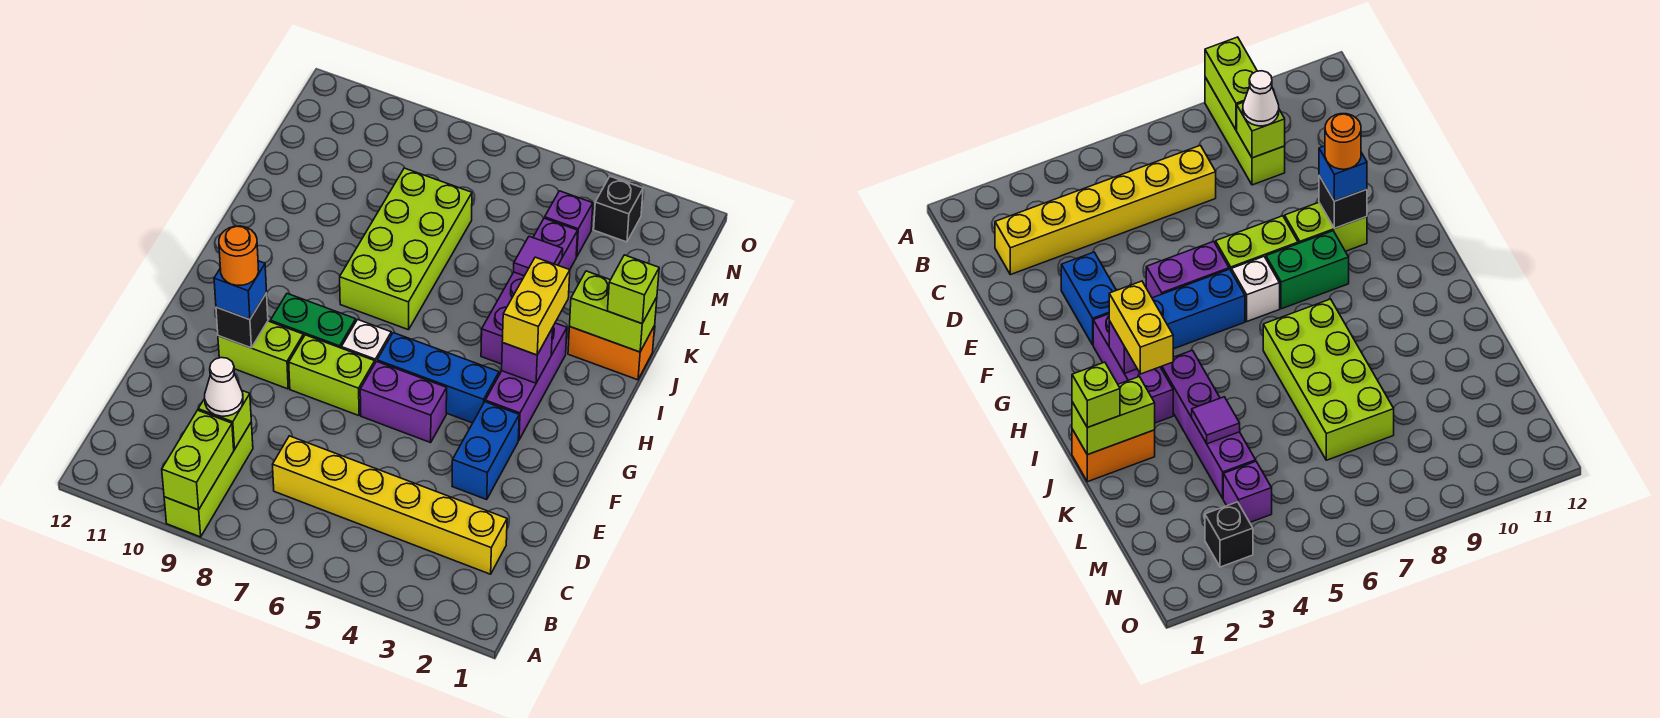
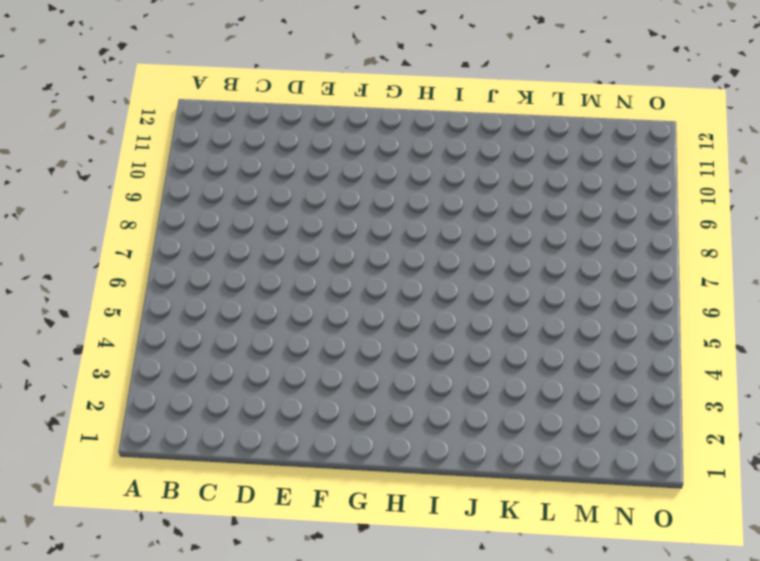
none -> lime brick A9:C9 level 1
none -> yellow brick C2:C7 level 1
none -> blue brick E3:F3 level 1

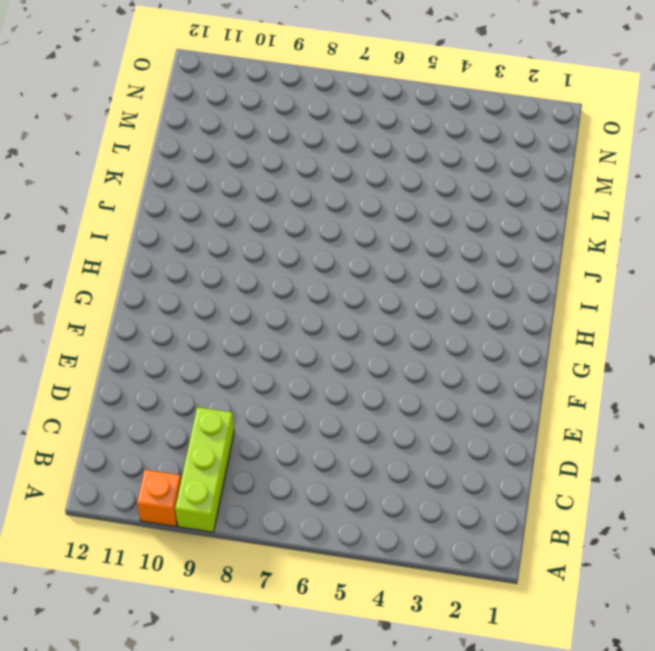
orange brick A10 level 1 -> none
none -> yellow brick C2:C7 level 1
none -> blue brick E3:F3 level 1
none -> purple brick F5:F6 level 1

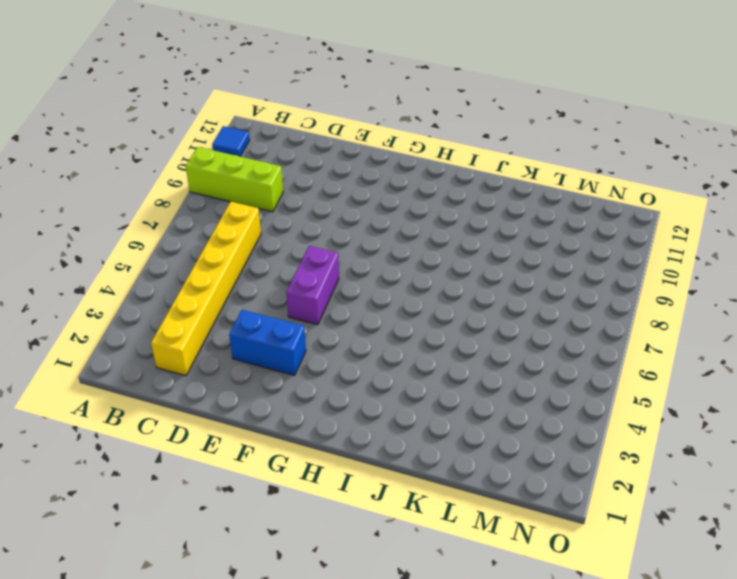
blue tile A11 level 1 -> none
none -> lime brick F7:F8 level 1
none -> lime brick F9:F10 level 1
none -> purple brick G3:I3 level 1

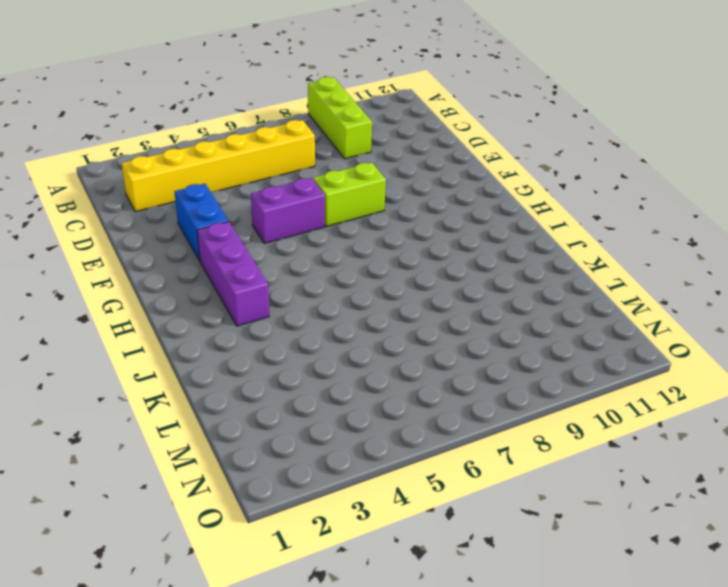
none -> lime brick F9:F10 level 1
none -> blue brick G4:G6 level 1
none -> white brick G7 level 1

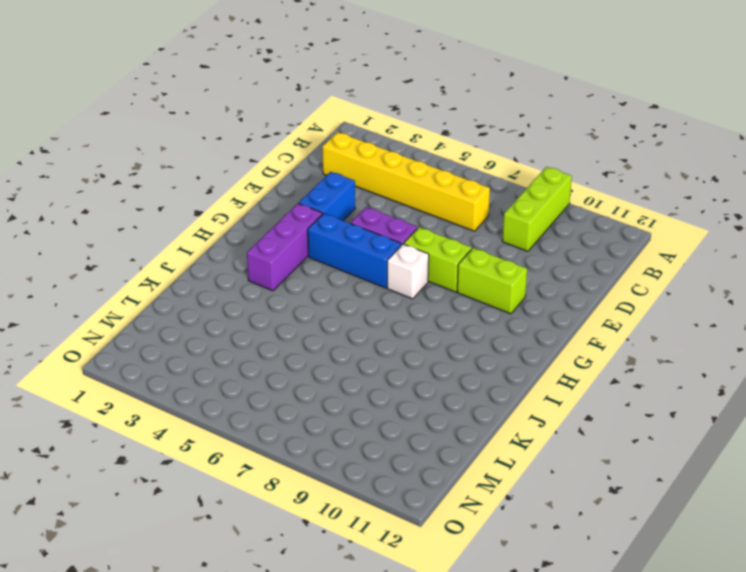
none -> green brick G8:G9 level 1
none -> purple brick I4:L4 level 1
none -> lime brick I7:L8 level 1

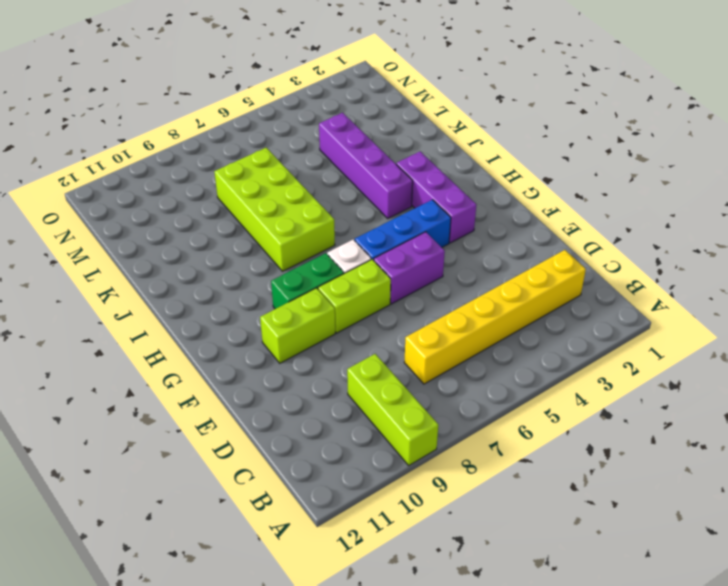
none -> blue brick E3:F3 level 1
none -> orange brick J1:J2 level 1
none -> purple brick M4 level 1

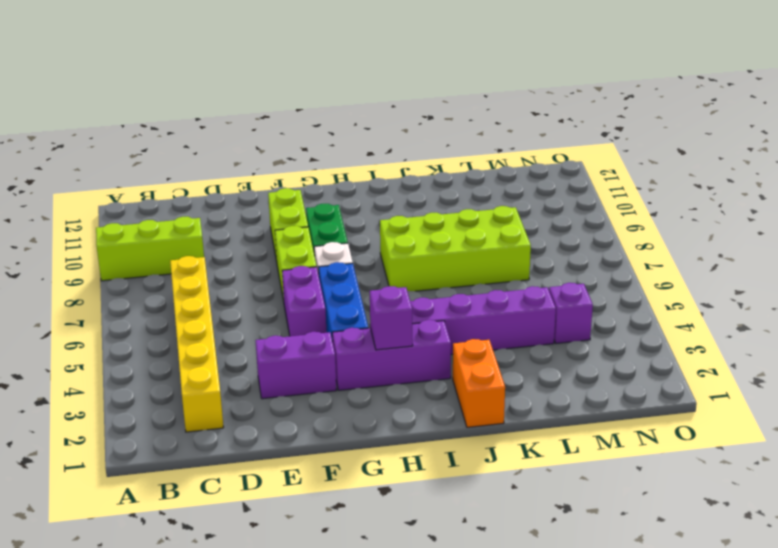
purple brick E3:F3 level 1 -> blue brick E3:F3 level 1
none -> black brick N3 level 1
none -> lime brick A9:B9 level 2
none -> lime brick C9 level 2

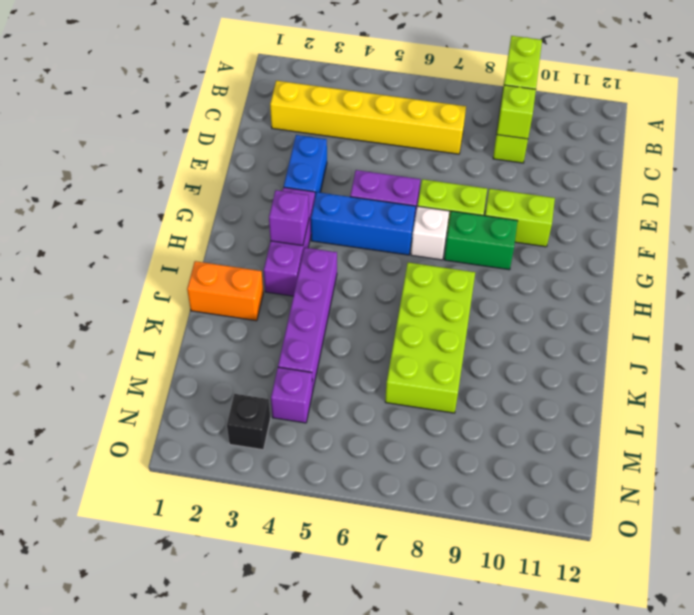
none -> black brick F10 level 2
none -> lime brick J1:J2 level 2
none -> purple tile K4 level 2

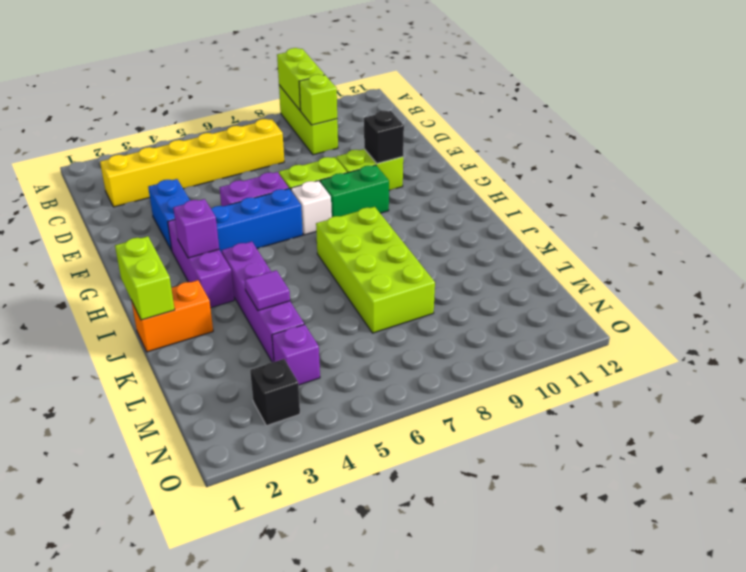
lime brick I1:J1 level 2 -> lime brick J1:J2 level 2
none -> white cone C9 level 3
none -> blue brick F10 level 3
none -> yellow brick H3:I3 level 3

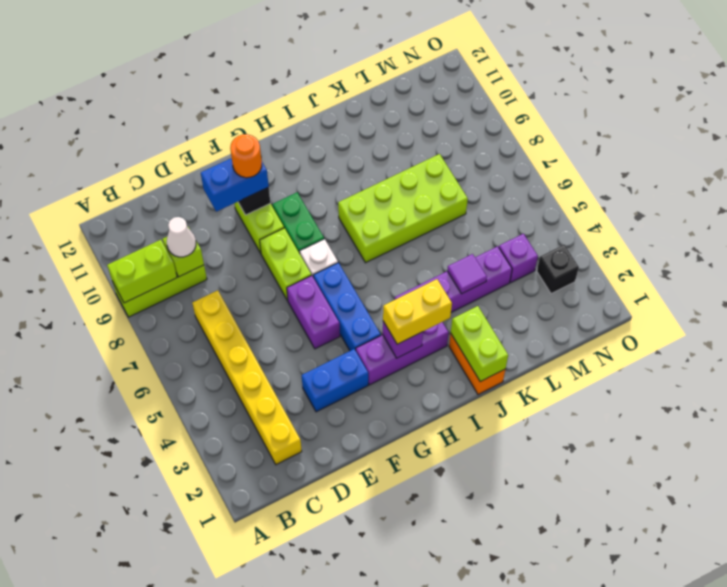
blue brick E10:F10 level 3 -> blue brick F10 level 3
none -> lime brick J1 level 3

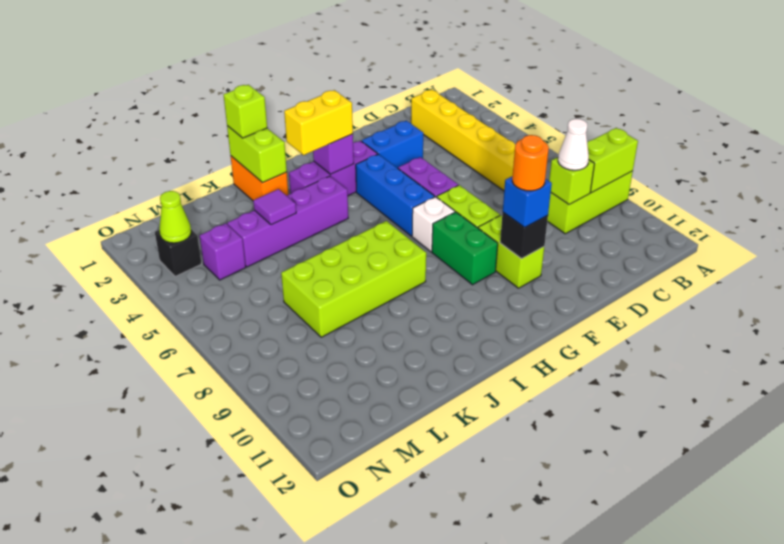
lime cone N3 level 2 -> none

